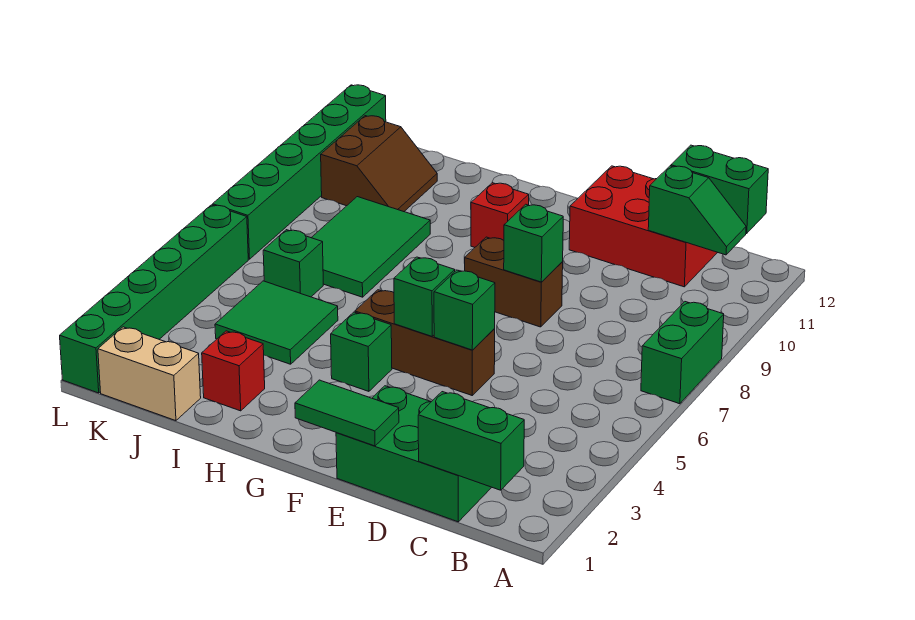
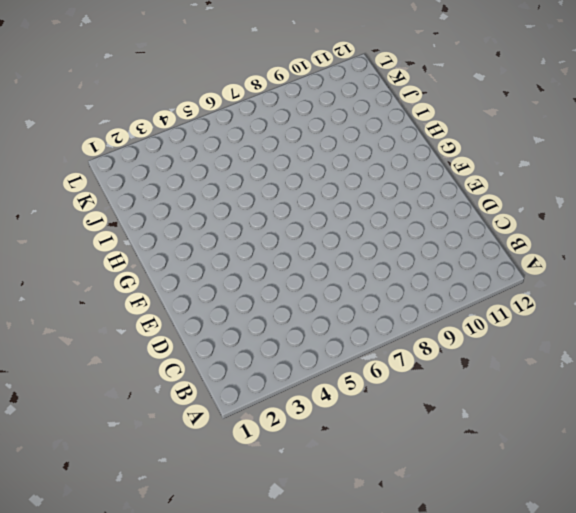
none -> green brick A7:A8 level 1
none -> green brick C1:E2 level 1
none -> red brick C11:E12 level 1

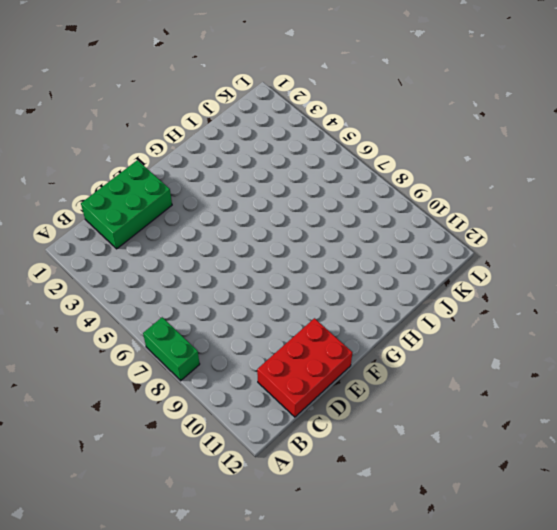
none -> brown brick E5:G5 level 1
none -> brown brick E8:F8 level 1
none -> green brick G4 level 1

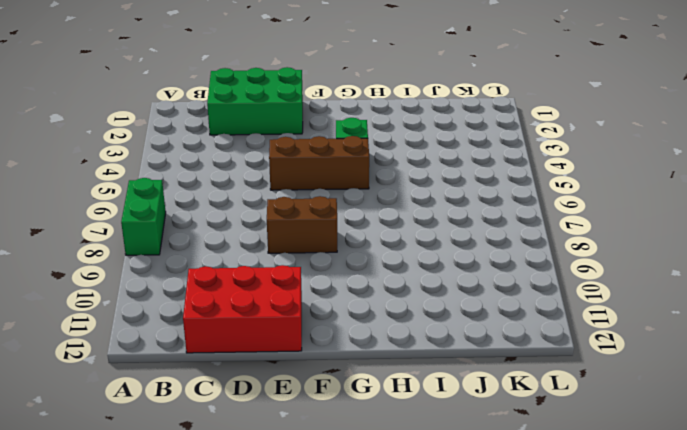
none -> red brick G10 level 1
none -> red brick I2 level 1
none -> green tile I4:J5 level 1

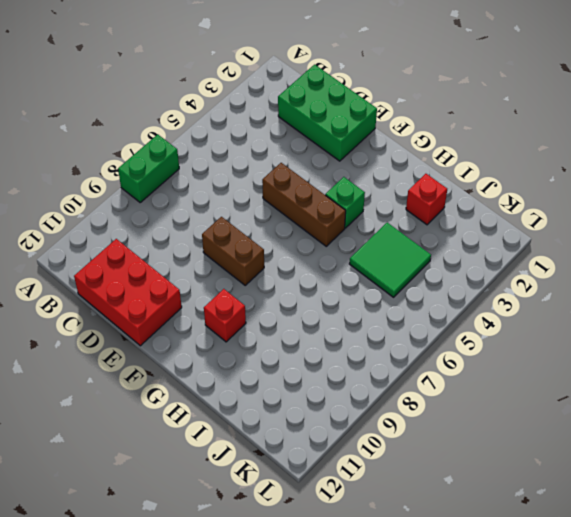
none -> green tile I7:J9 level 1
none -> tan brick J1:K1 level 1
none -> green brick J6 level 1

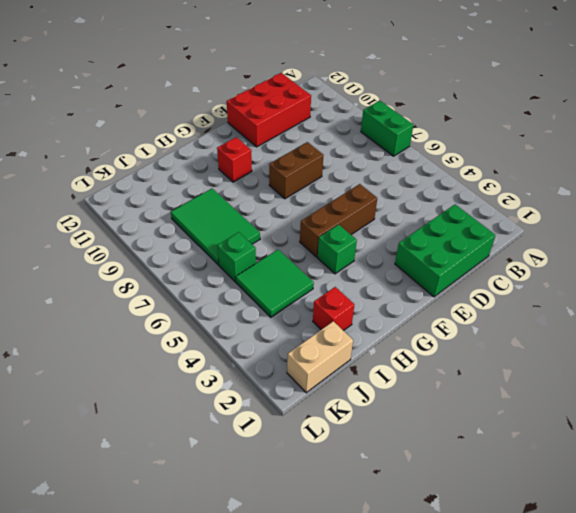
none -> brown slope J10:K11 level 1 top K
none -> green brick L1:L6 level 1
none -> green brick L7:L12 level 1

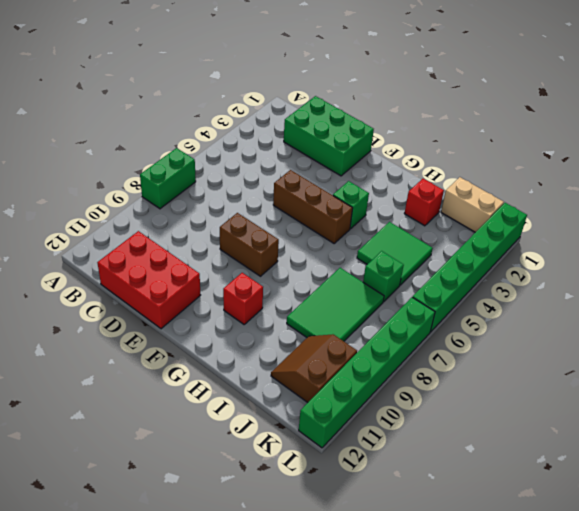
none -> green brick B1:C1 level 2
none -> green slope B11:C11 level 2 top C
none -> green brick B12:C12 level 2

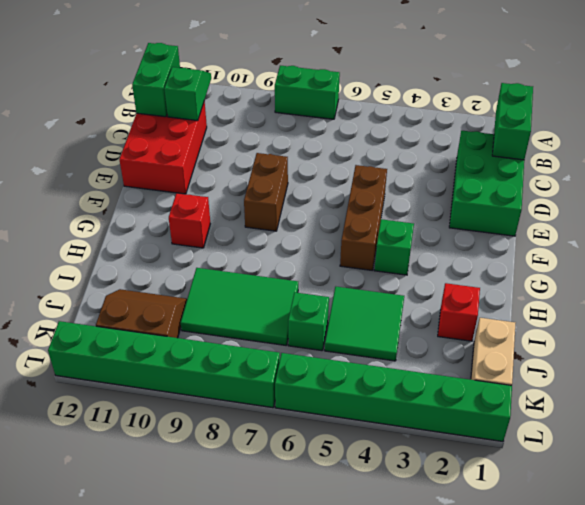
none -> green tile E1:F1 level 2
none -> green brick E5 level 2
none -> green brick E8 level 2

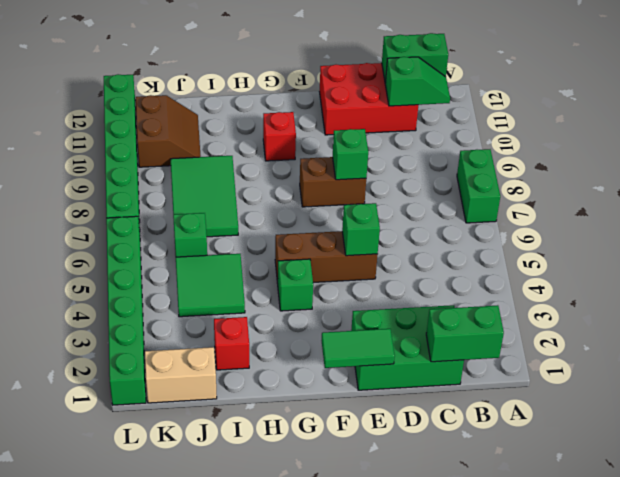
none -> green brick F5 level 2

